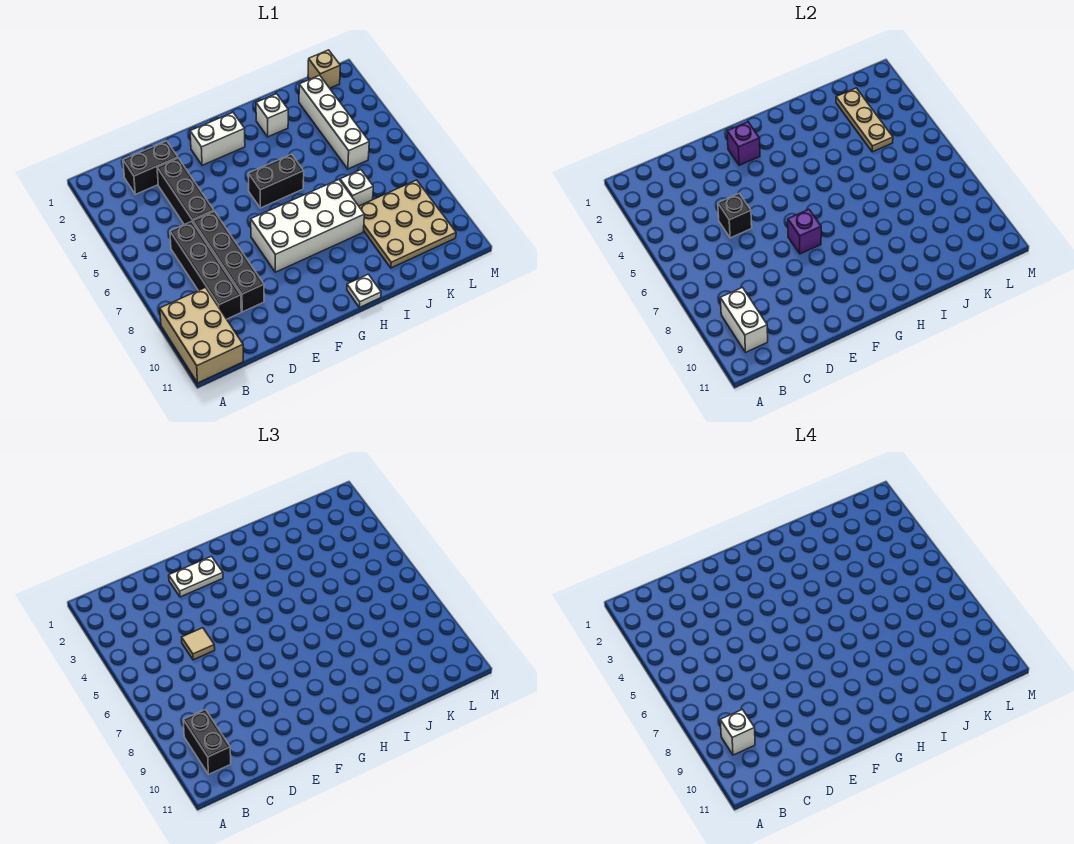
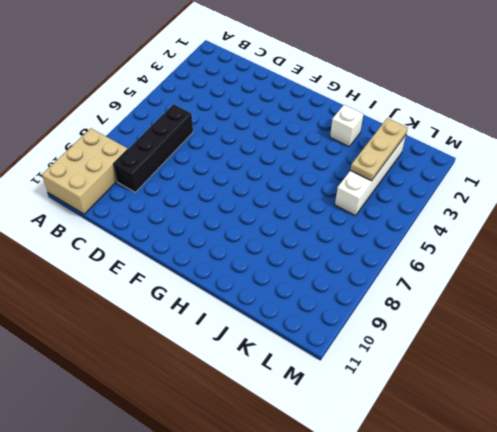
none -> black brick C2:D2 level 1
none -> black brick D3:D5 level 1
none -> black brick D6:D9 level 1

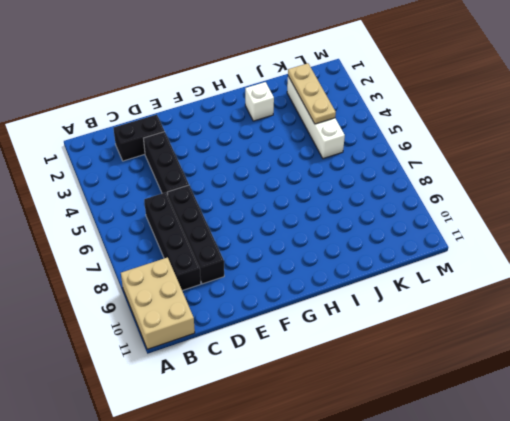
none -> white brick F2:G2 level 1
none -> white brick F7:I8 level 1
none -> black brick G5:H5 level 1

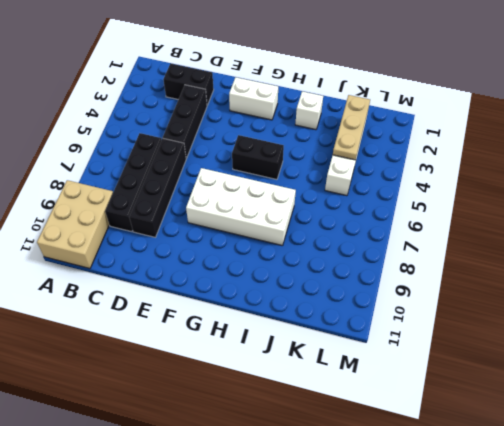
none -> white plate H11 level 1
none -> white brick J7 level 1
none -> tan plate J8:L10 level 1

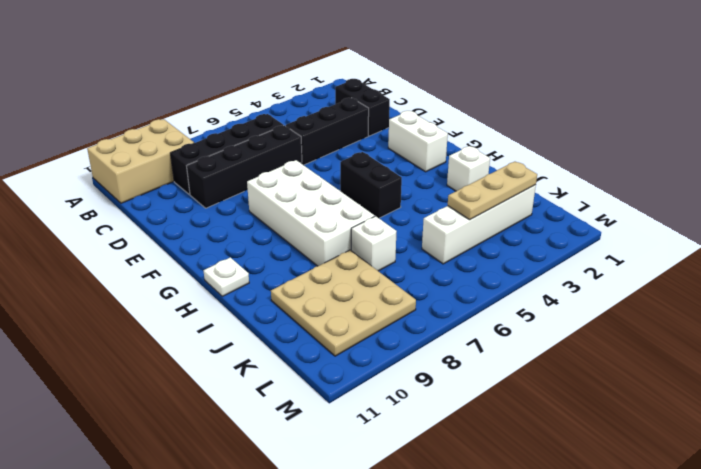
none -> tan brick L1 level 1
none -> white brick B9:B10 level 2
none -> black brick D5 level 2

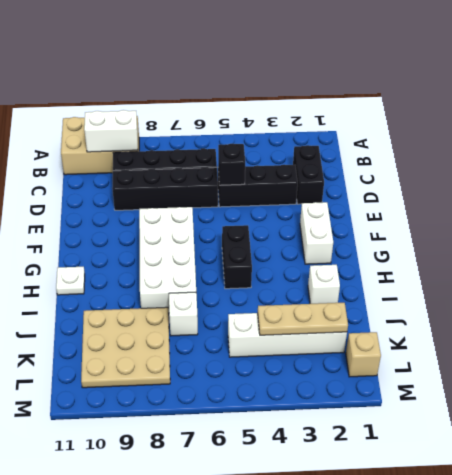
none -> purple brick F2 level 2
none -> purple brick F7 level 2
none -> black brick B9:B10 level 3

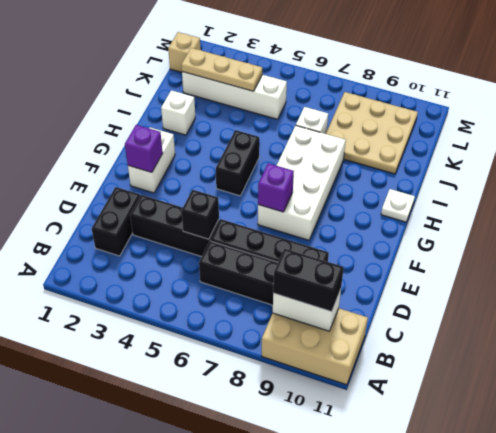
none -> tan tile D5 level 3
none -> white plate E2:F2 level 3
none -> white brick B9 level 4

